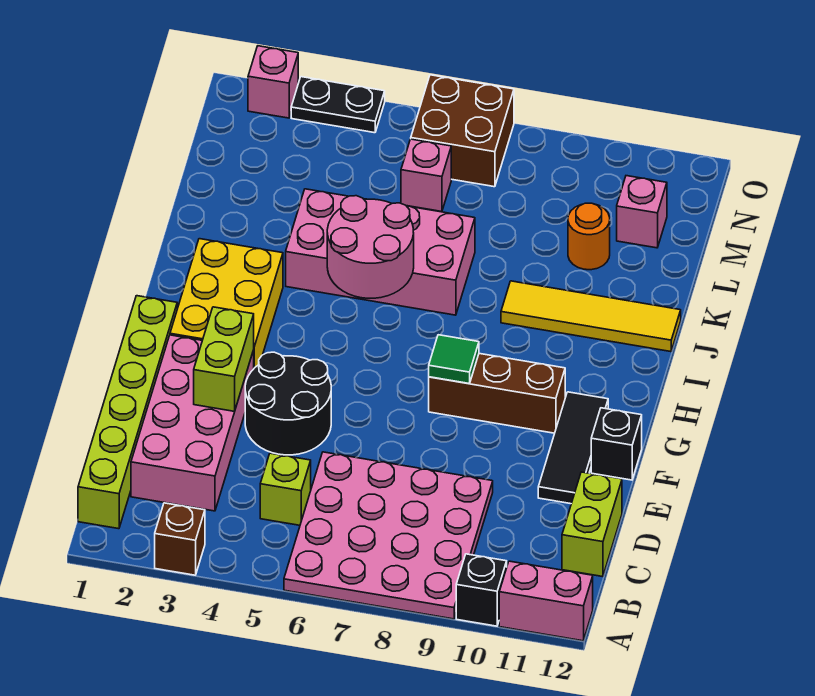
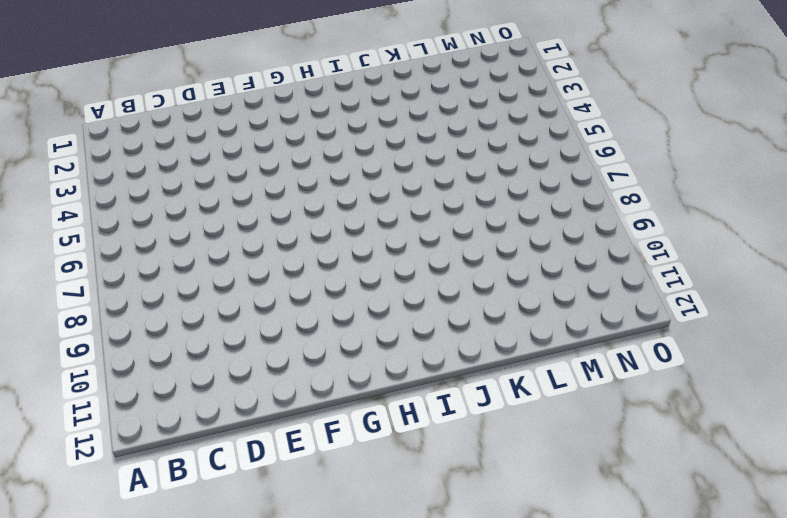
none -> brown brick A3 level 1
none -> pink plate A6:D9 level 1
none -> black brick A10 level 1

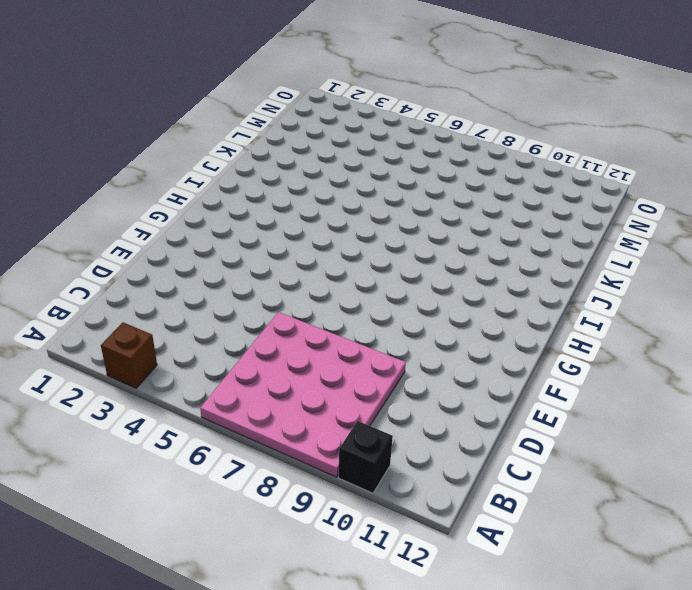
none -> pink brick A11:A12 level 1
none -> lime brick B1:G1 level 1
none -> pink brick C2:F3 level 1

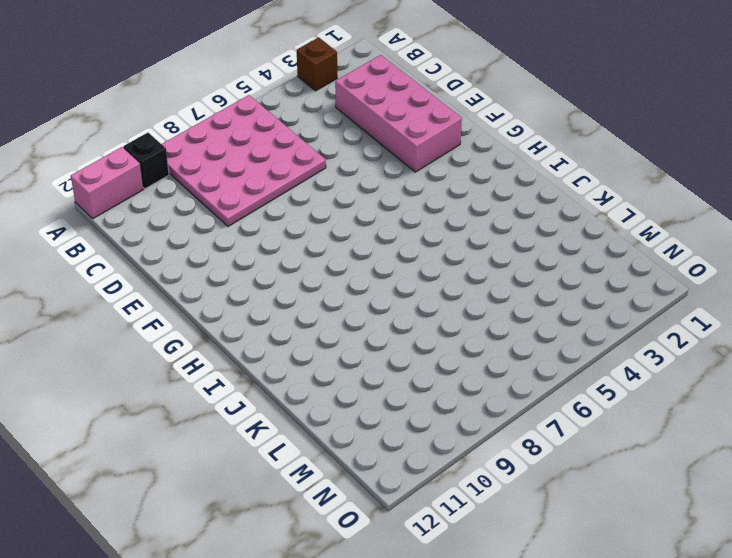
none -> lime brick B1:G1 level 1
none -> lime brick C5 level 1
none -> lime brick C12:D12 level 1

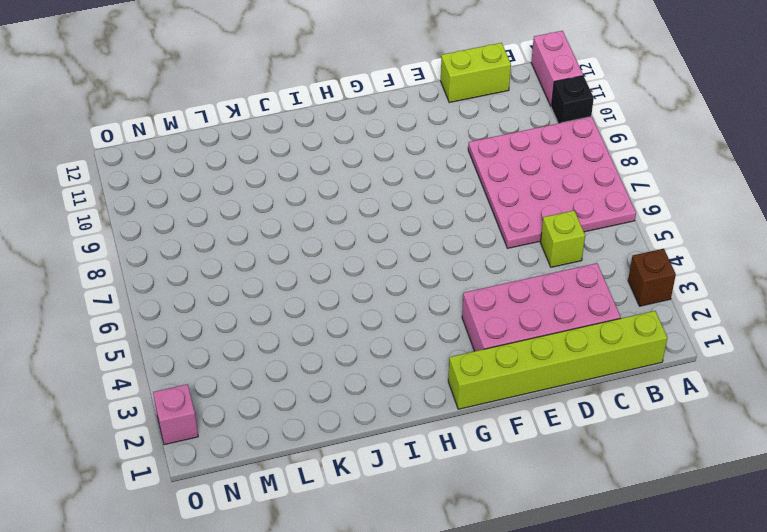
none -> black round brick E4:F5 level 1
none -> black tile E11:G11 level 1
none -> black brick F12 level 1

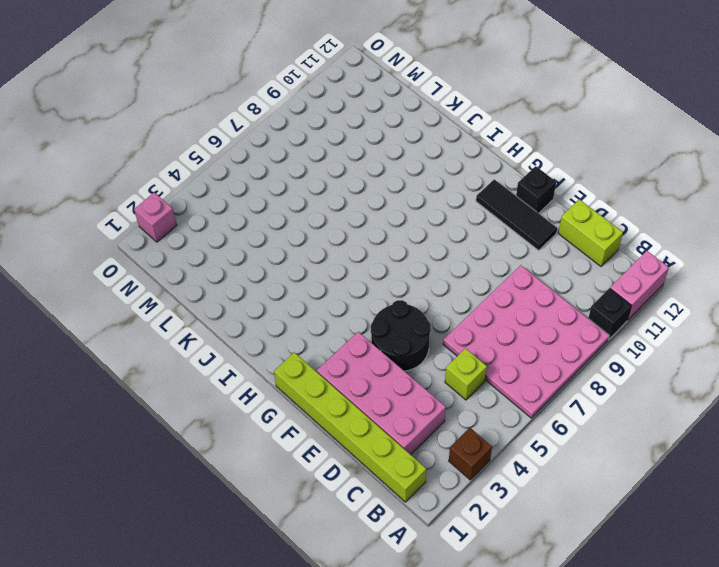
none -> yellow brick G2:I3 level 1
none -> brown brick G8:G10 level 1
none -> pink brick J4:K7 level 1

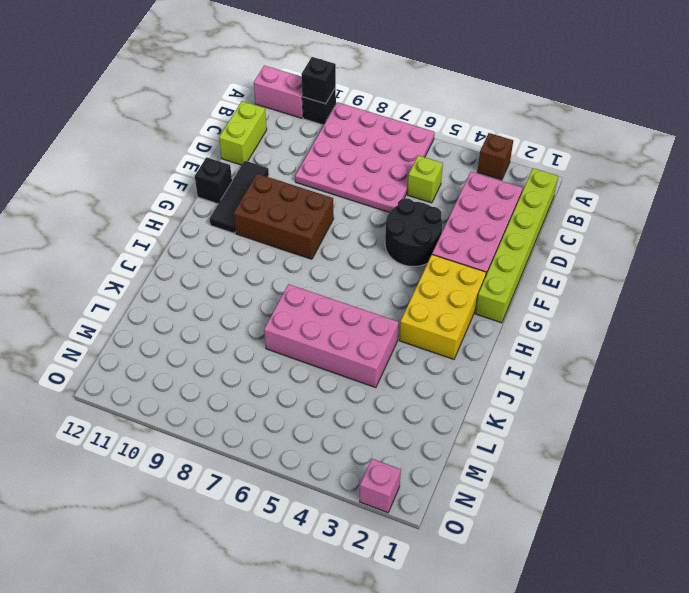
black brick A10 level 2 -> none
brown brick F8:G10 level 1 -> brown brick G8:G10 level 1
none -> yellow tile J9:J12 level 1
none -> orange round brick L10 level 1
none -> pink brick M6 level 1

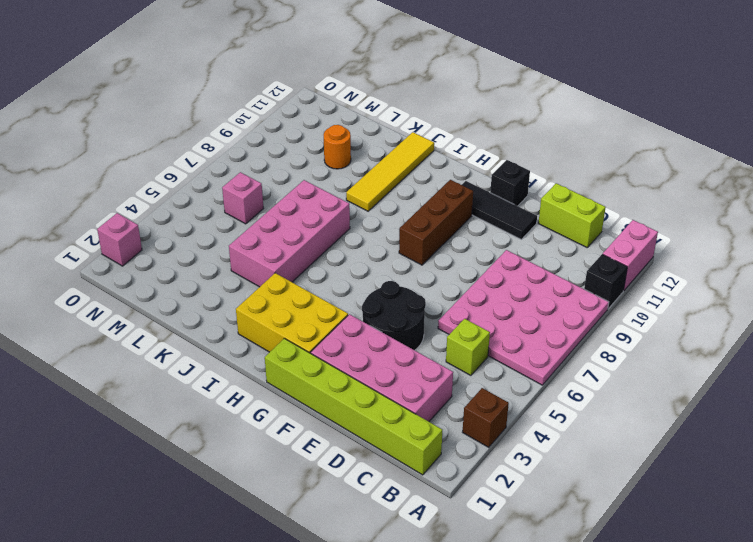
none -> pink brick M11 level 1
none -> brown brick N6:O7 level 1
none -> black plate O3:O4 level 1

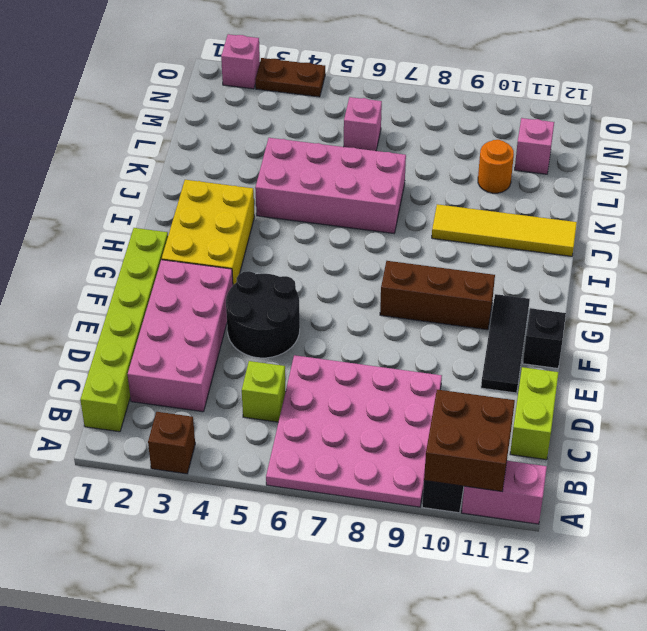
brown brick A10:B11 level 2 -> brown brick N6:O7 level 1
brown plate O3:O4 level 1 -> black plate O3:O4 level 1
none -> lime brick E3:F3 level 2
none -> green tile G8 level 2
none -> pink round brick I5:J6 level 2

